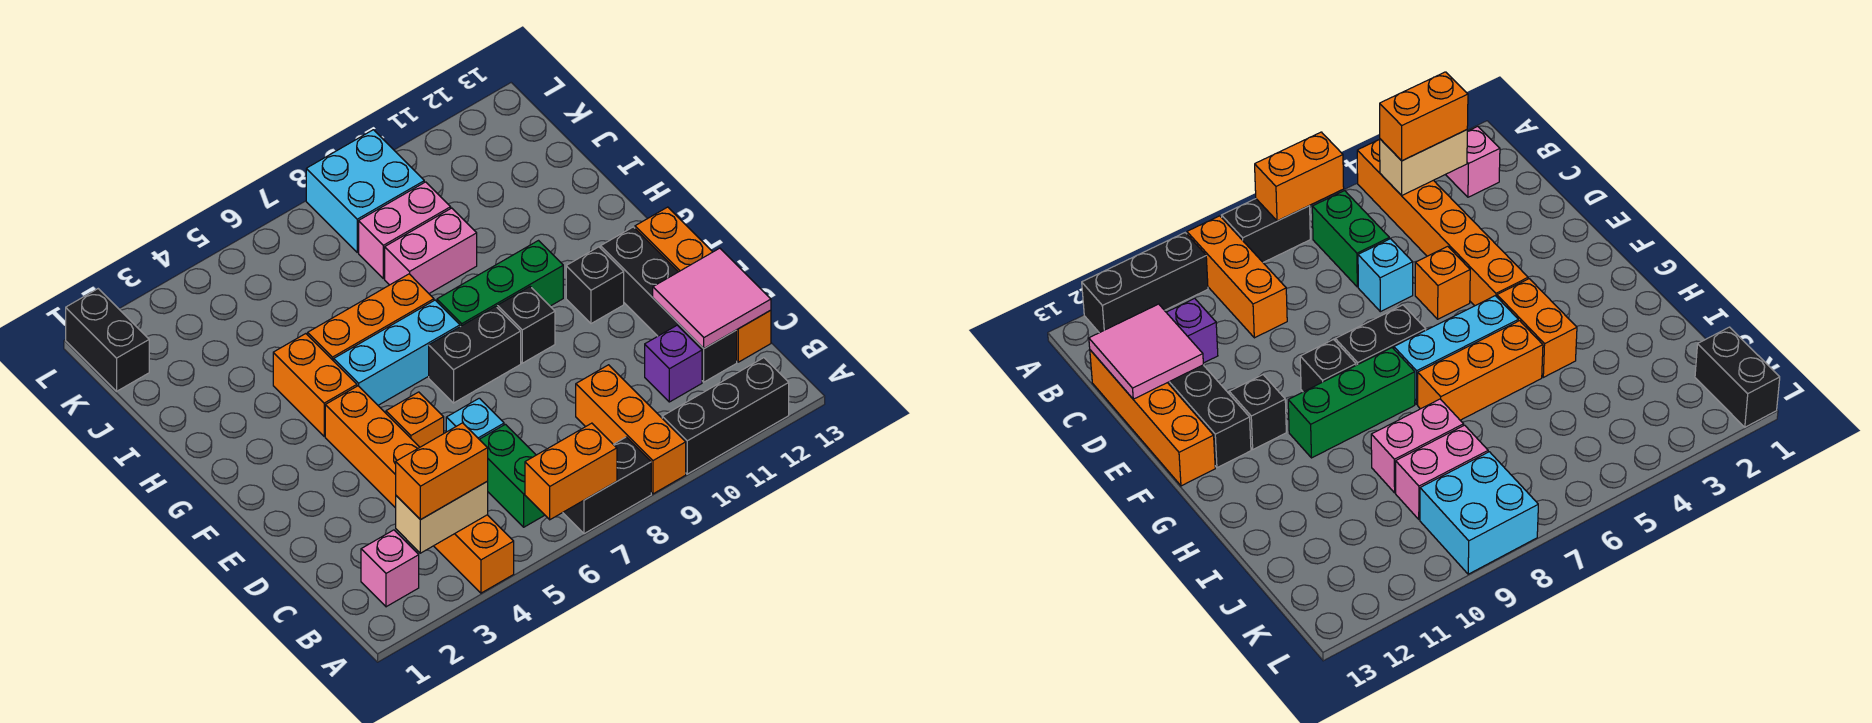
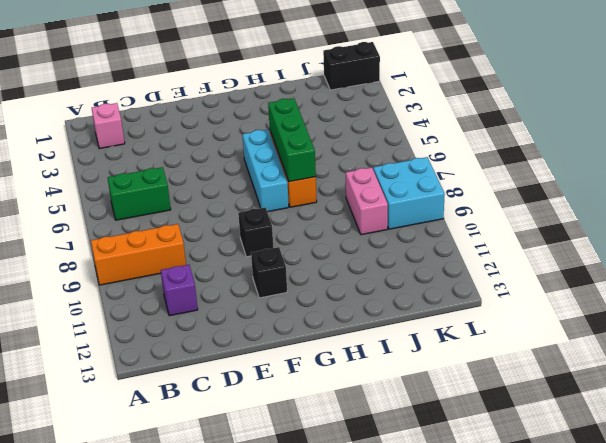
green brick H5:H7 level 2 -> green brick G8:G10 level 1
none -> orange brick A4:F4 level 1
none -> black brick A7:A8 level 1
none -> black brick A10:A12 level 1

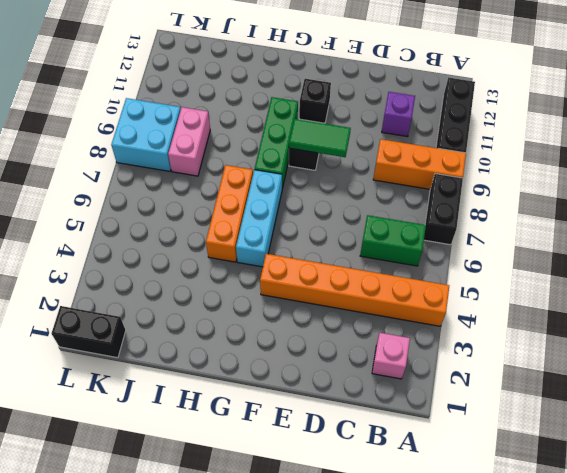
green tile E9:F9 level 2 -> none
none -> black brick C12:F12 level 1
none -> orange brick C13:F13 level 1
none -> cyan brick D6 level 1

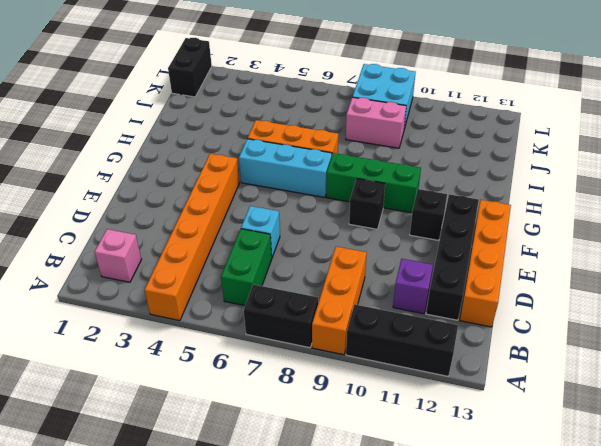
none -> orange brick E5 level 1
none -> black brick F7:F8 level 1
none -> orange brick G4:H4 level 1

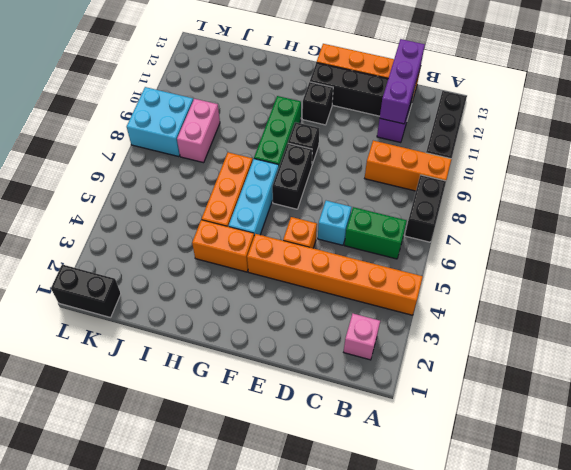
purple brick C11:C13 level 2 -> pink tile C12:D13 level 2
none -> pink brick I8:I9 level 1
none -> orange brick A6:A7 level 2
none -> tan brick B3:B4 level 2

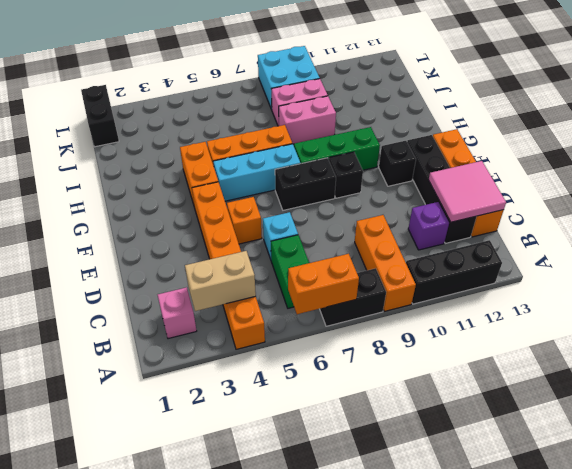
none -> orange brick B3:B4 level 3

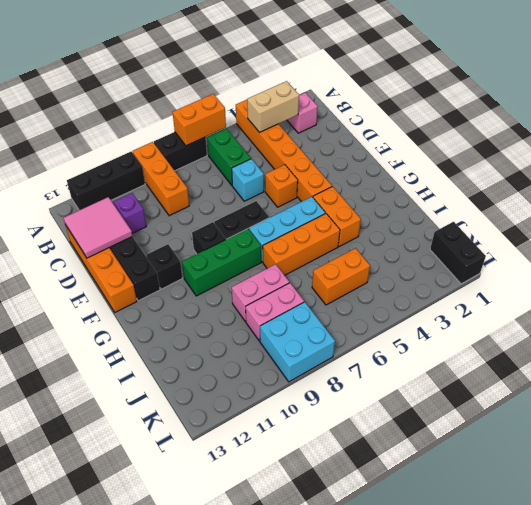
orange brick J5:J6 level 1 -> orange brick B3:B4 level 3

